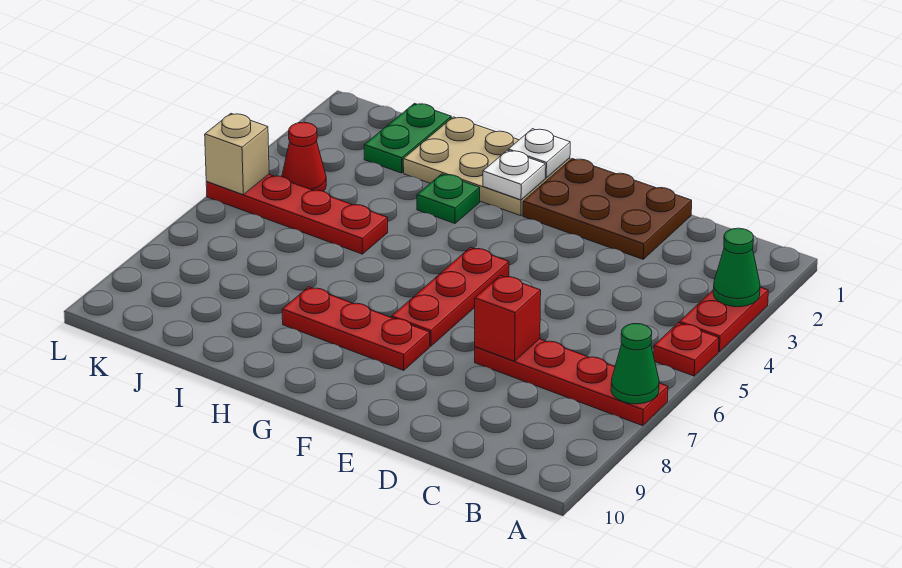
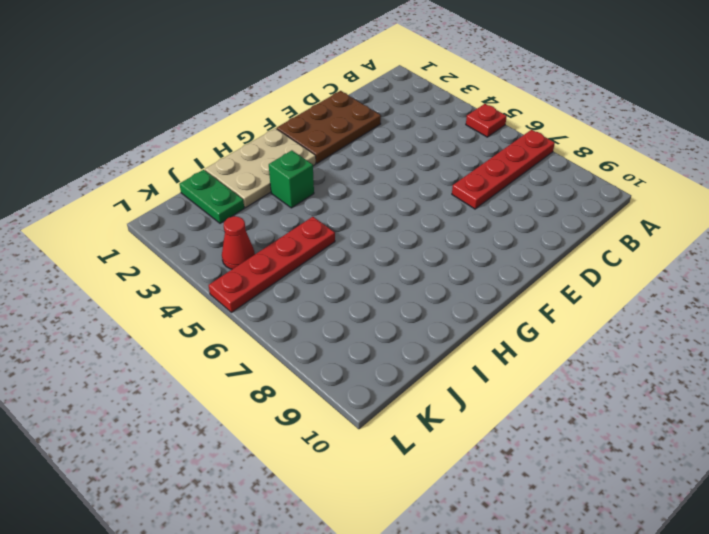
green brick H3 level 1 -> green plate H3 level 1
none -> red plate A3:A4 level 1
none -> red plate F5:F7 level 1
none -> red plate F8:H8 level 1

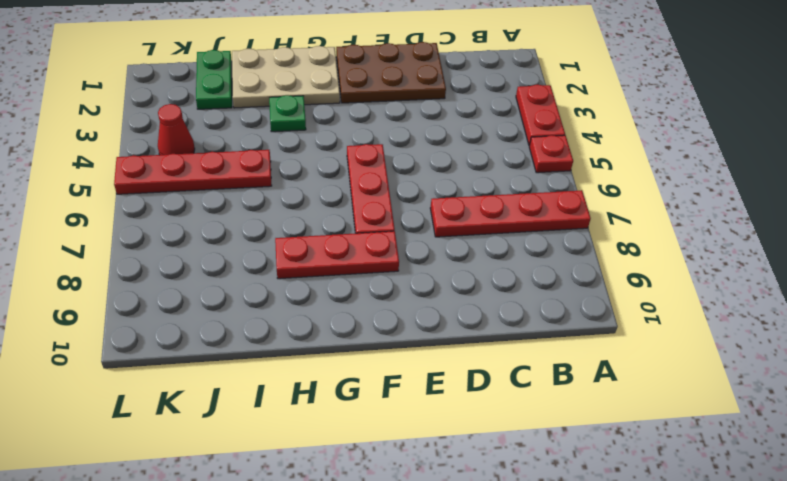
none -> green cone A3 level 2
none -> green cone A7 level 2
none -> red brick D7 level 2

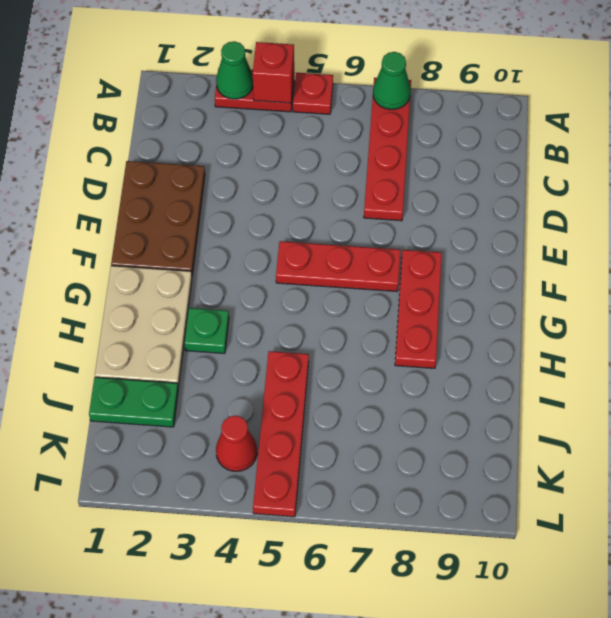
red brick A4 level 2 -> red brick D7 level 2
none -> white plate G1 level 2
none -> white plate G2 level 2
none -> tan brick L5 level 2

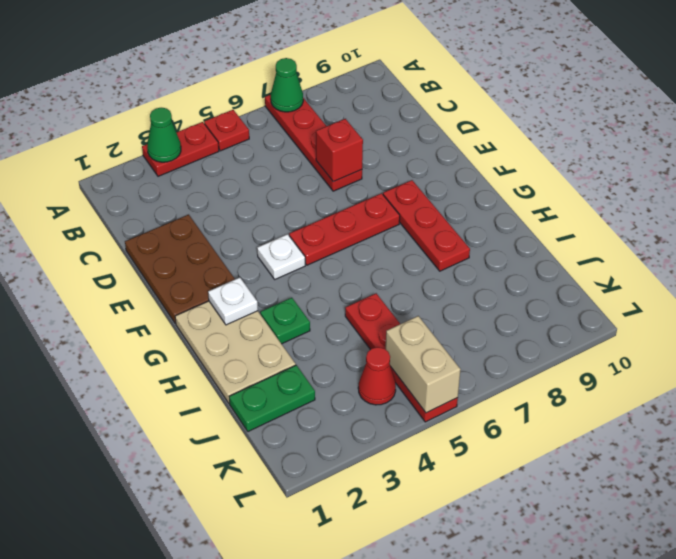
white plate F4 level 1 -> white plate G1 level 2
tan brick K5:L5 level 2 -> tan brick L5 level 2

